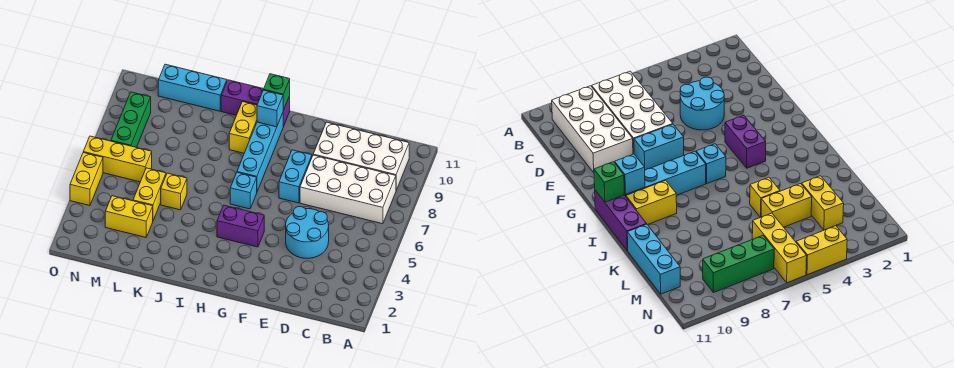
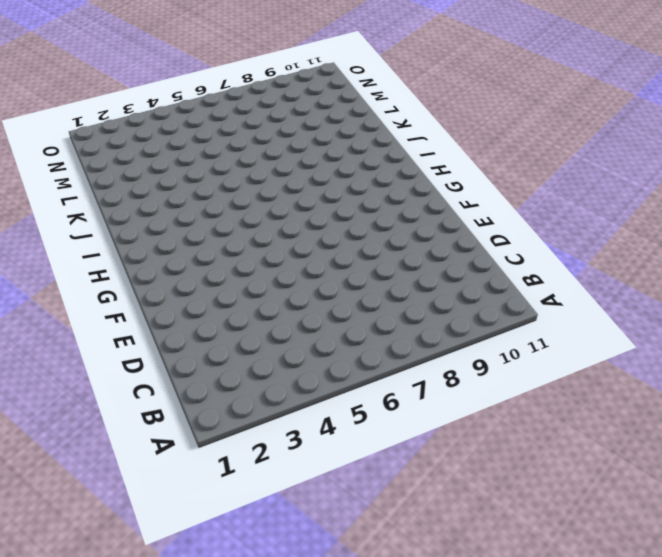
none -> white brick B7:E8 level 1
none -> white brick B9:E10 level 1
none -> cyan round brick D4:E5 level 1

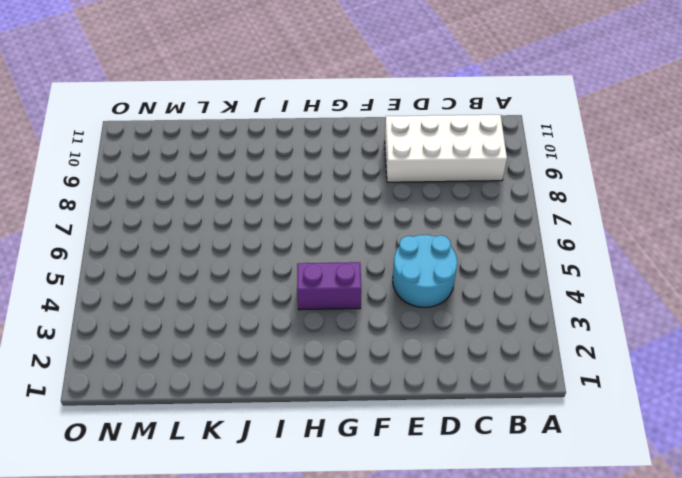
none -> white brick B7:E8 level 1
none -> cyan brick F7:F8 level 1
none -> cyan brick H6 level 1

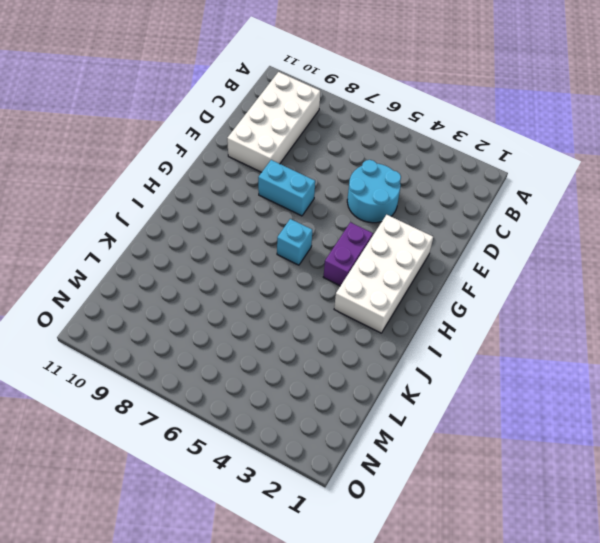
white brick F2:I3 level 1 -> white brick B7:E8 level 1
none -> cyan brick H7:H10 level 1
none -> purple brick H11:J11 level 1
none -> yellow brick I9:I10 level 1

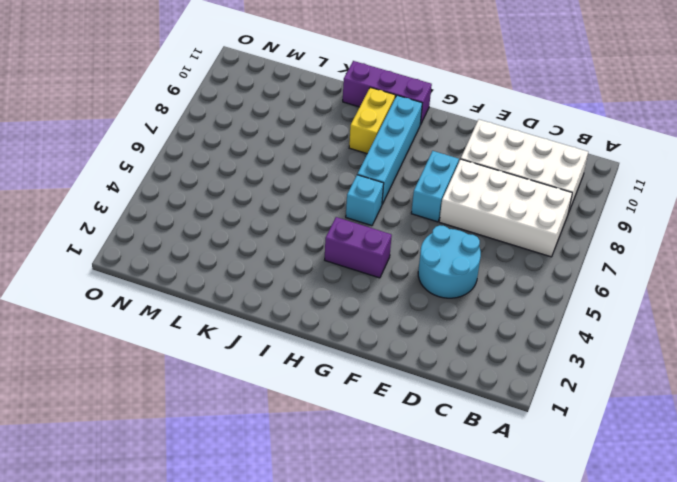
none -> yellow brick K5 level 1
none -> cyan brick K11:M11 level 1
none -> yellow brick L3:M3 level 1

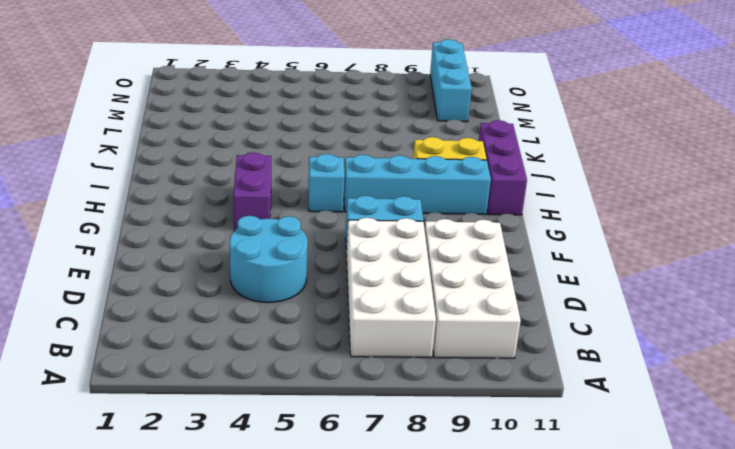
cyan brick M10:O10 level 1 -> cyan brick K11:M11 level 1
none -> yellow brick K5 level 1
none -> yellow brick L3:M3 level 1
none -> yellow brick L4:L5 level 1

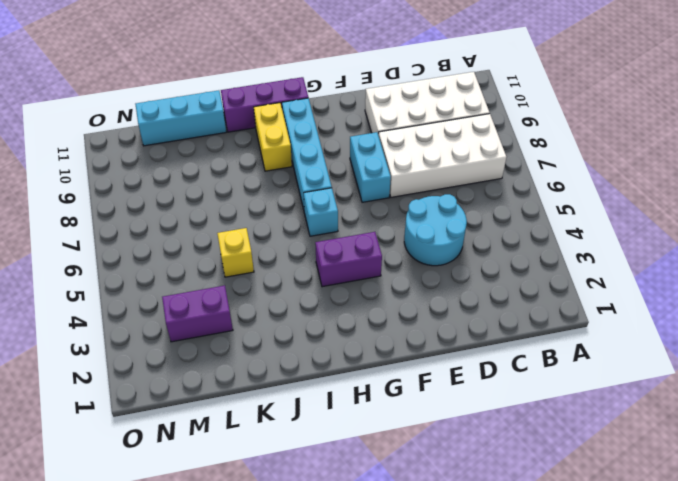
purple brick L3:M3 level 1 -> yellow brick L3:M3 level 1
none -> yellow brick L4:L5 level 1
none -> yellow brick M6:O6 level 1
none -> green brick N7:N9 level 1

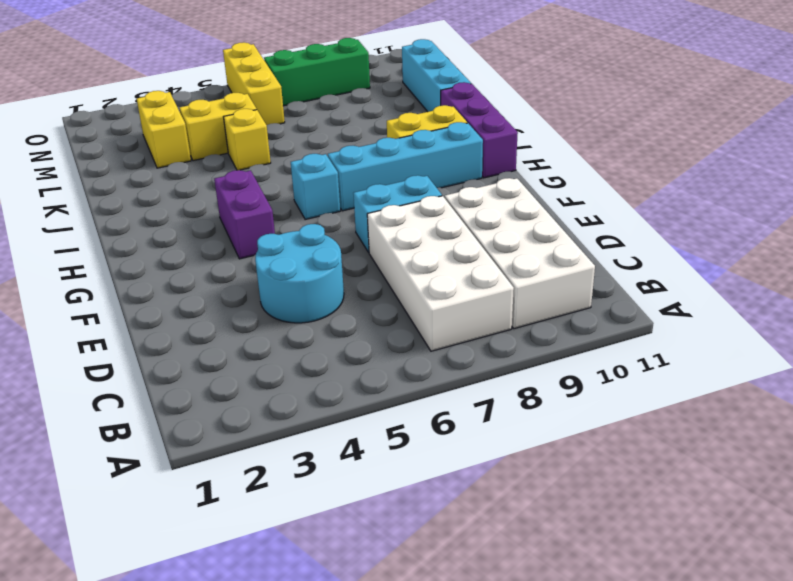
none -> yellow brick O4:O5 level 1
none -> cyan brick H10 level 2
none -> green brick H11 level 2

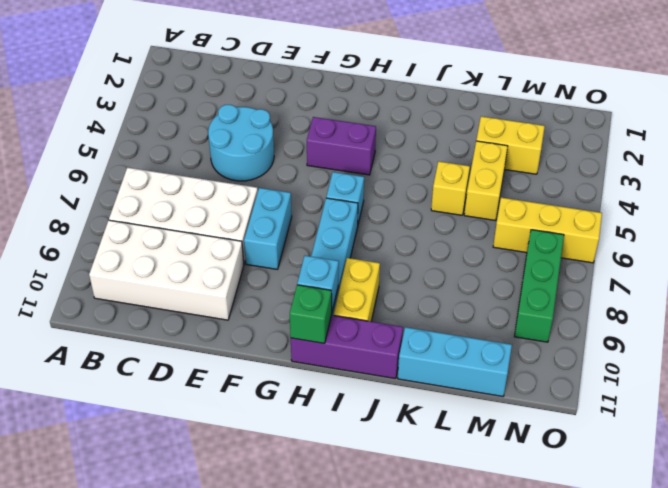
none -> yellow brick O4:O5 level 1

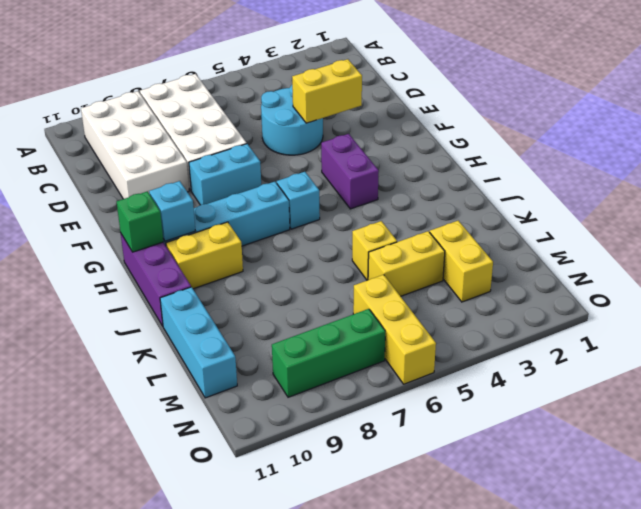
yellow brick E3:E4 level 2 -> yellow brick O4:O5 level 1

